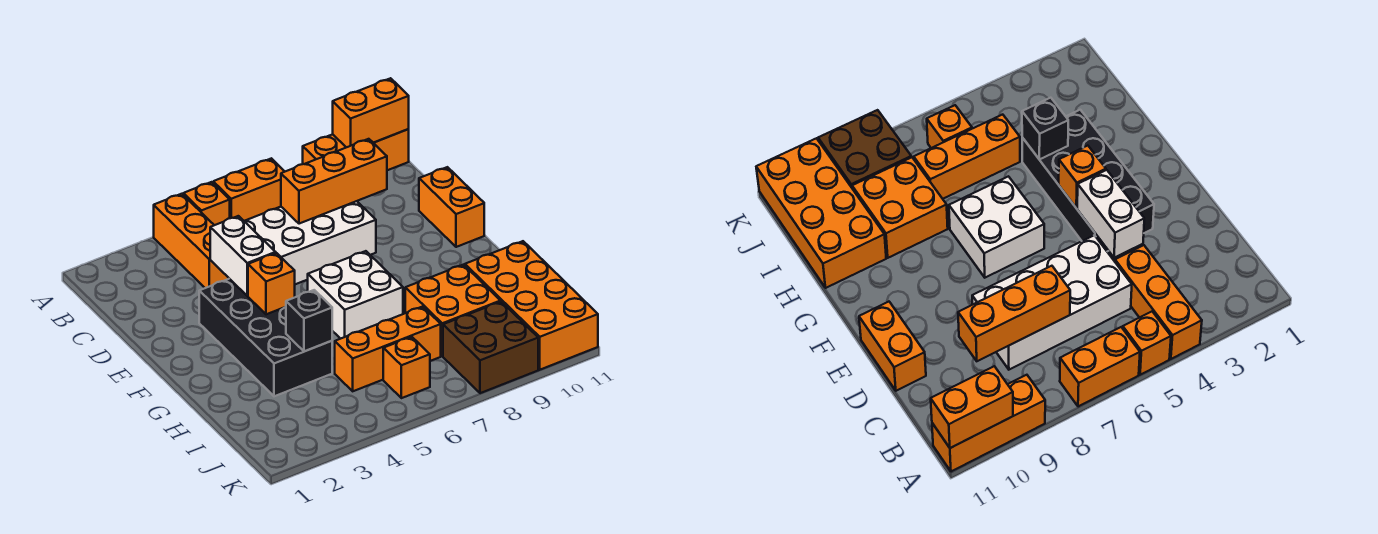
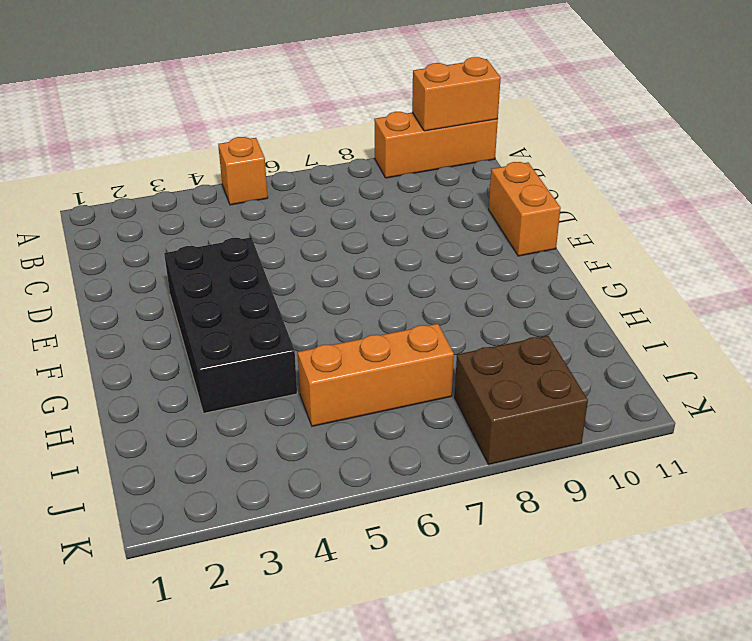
none -> orange brick A4:C4 level 1
none -> orange brick A6:A7 level 1
none -> white brick C5:D8 level 1

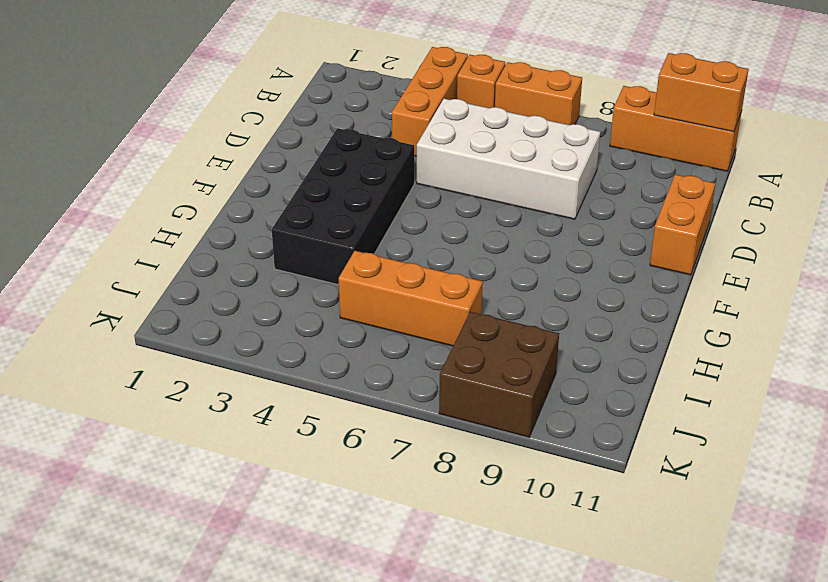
none -> white brick F6:G7 level 1
none -> orange brick H8:I9 level 1
none -> orange brick H10:K11 level 1

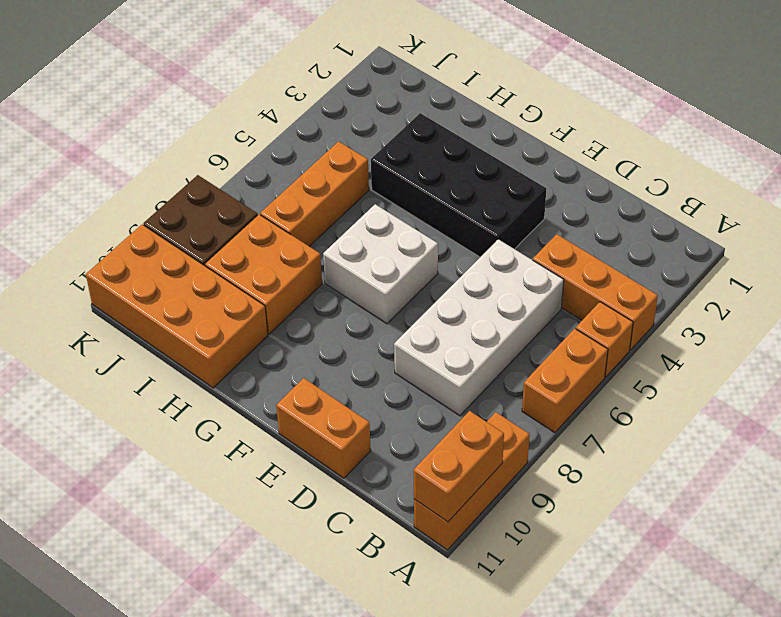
none -> orange brick J6 level 1
none -> orange brick C7:C9 level 2
none -> white brick D4:E4 level 2

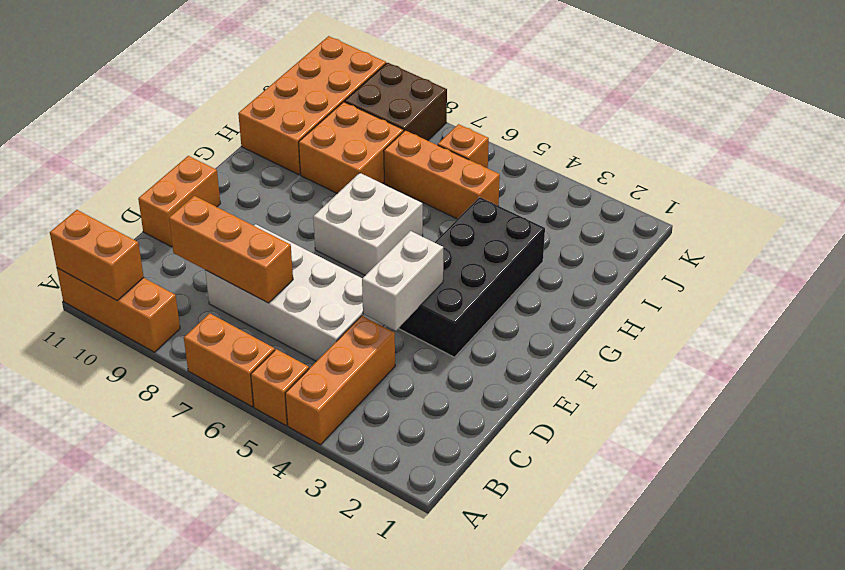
none -> orange brick F4 level 2
none -> black brick H4 level 2

